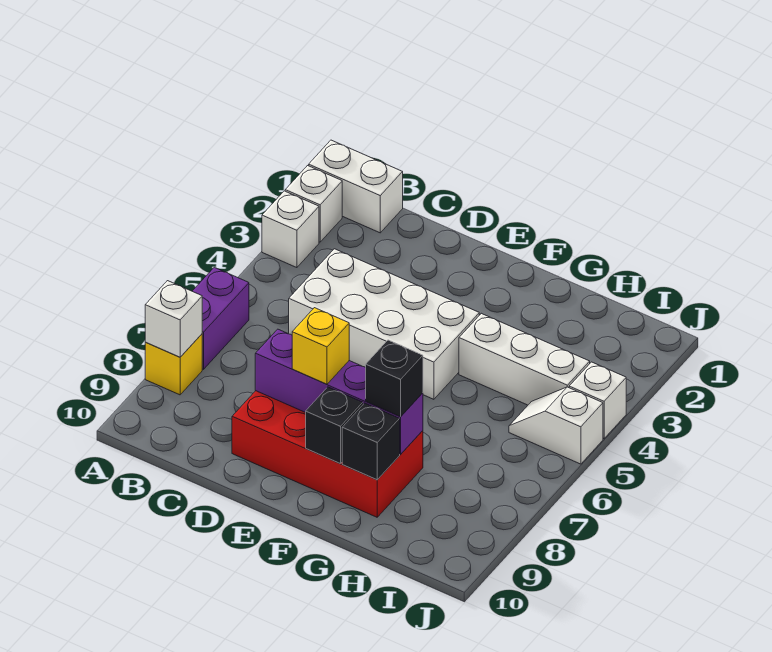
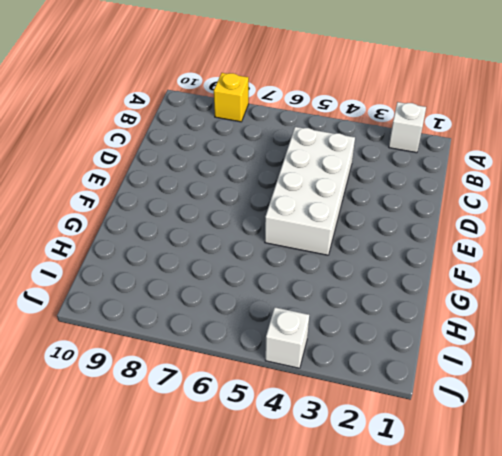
none -> white brick A1:B1 level 1
none -> white brick A3 level 1
none -> purple brick A6:A7 level 1

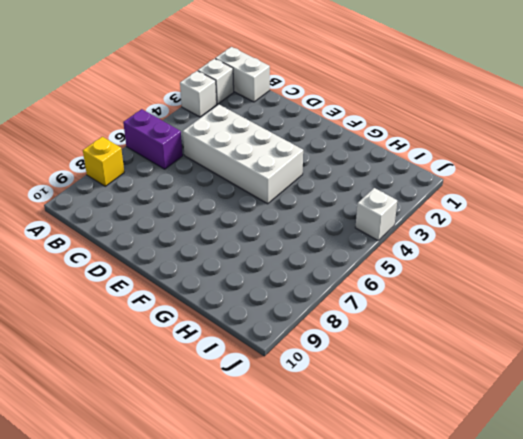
purple brick A6:B6 level 1 -> purple brick A6:A7 level 1
none -> red brick D8:G9 level 1
none -> white brick G4:I4 level 1
none -> white slope I5:J5 level 1 top J

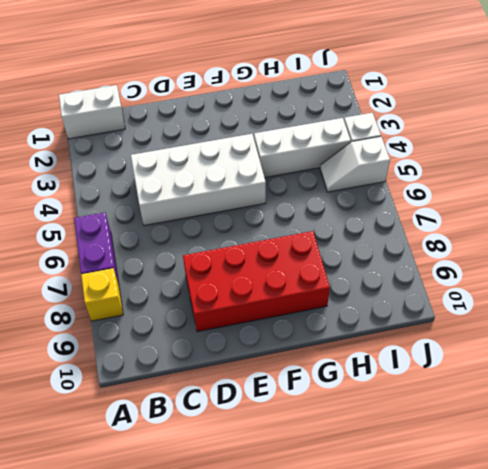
none -> white brick A2 level 1
none -> white brick A3 level 1
none -> white brick A8 level 2

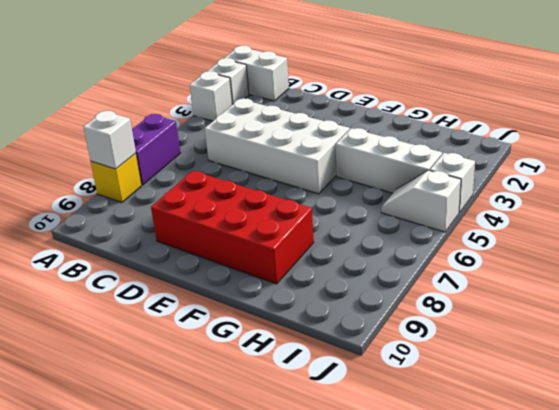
none -> purple brick D8:G8 level 2
none -> black brick F9 level 2
none -> black brick G9 level 2

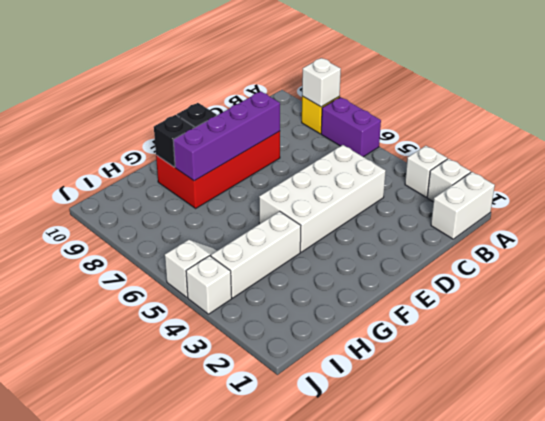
none -> yellow brick E8 level 3
none -> black brick G8 level 3

